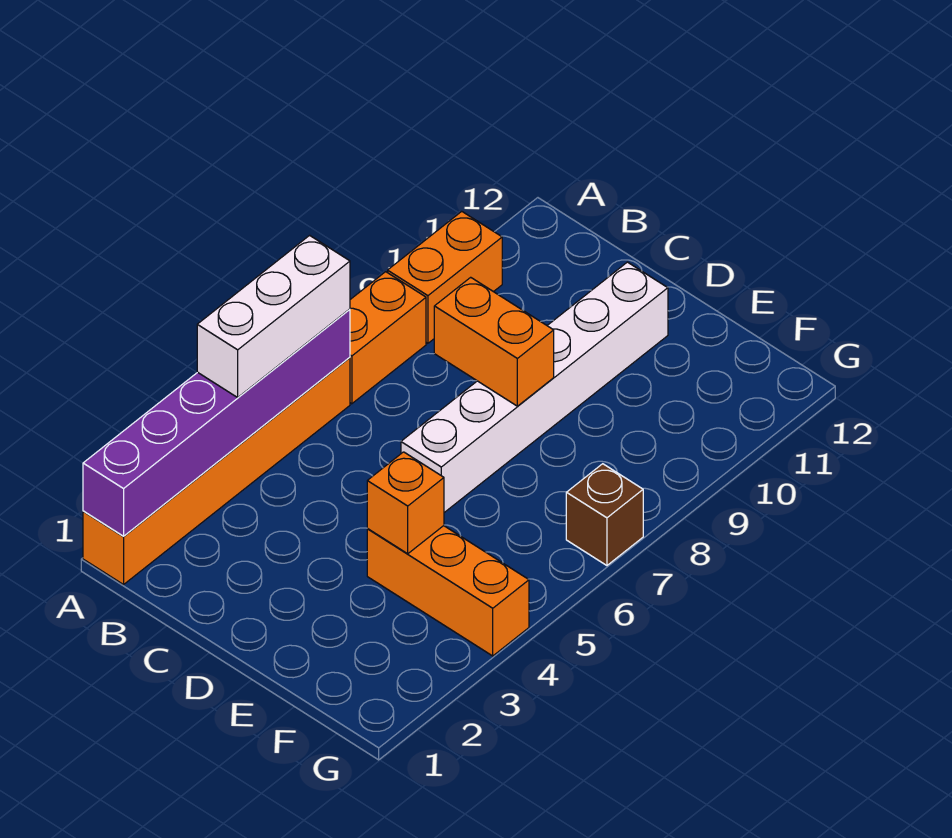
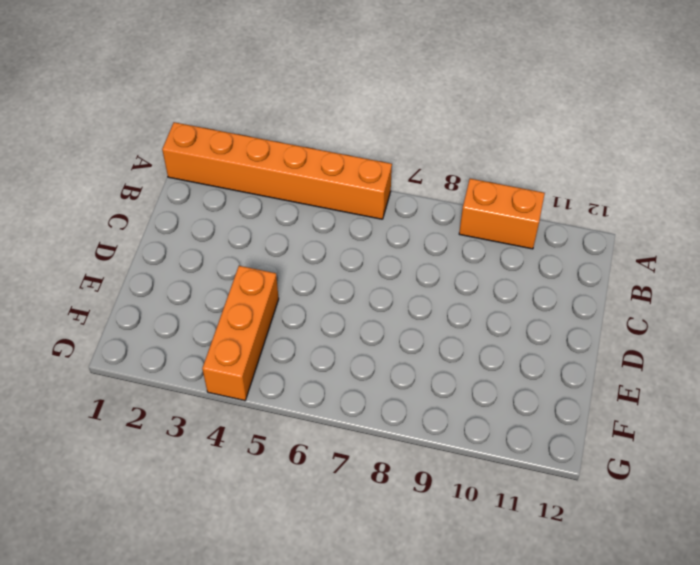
none -> orange brick A7:A8 level 1
none -> white brick D6:D11 level 1

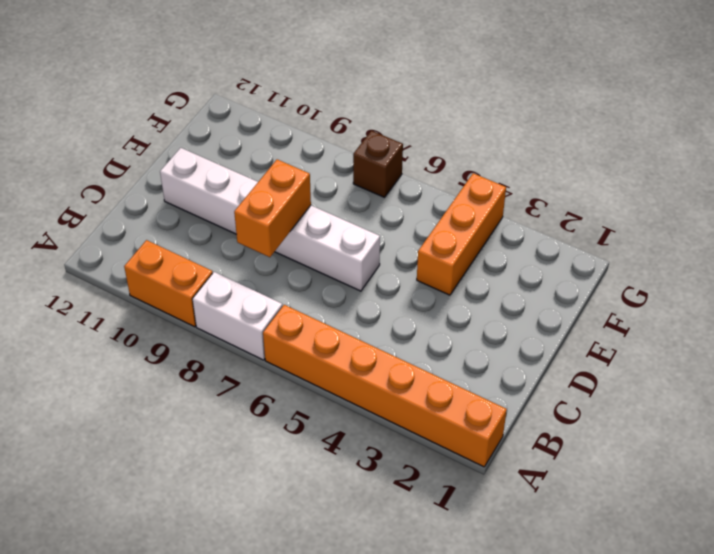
white brick A7:A8 level 1 -> orange brick A7:A8 level 1
none -> purple brick A1:A6 level 2
none -> orange brick E4 level 2

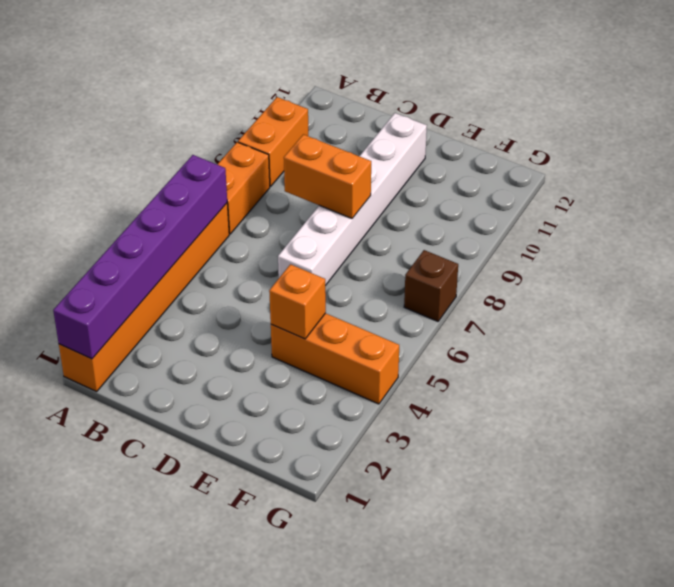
none -> white brick A4:A6 level 3

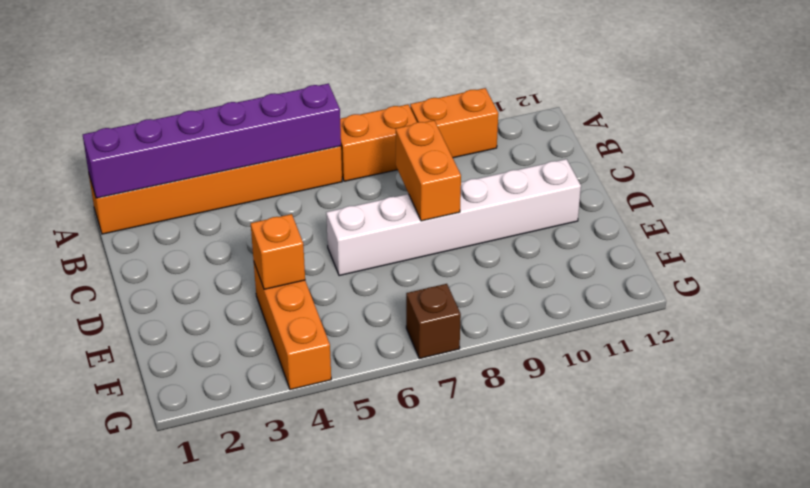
none -> white brick A4:A6 level 3

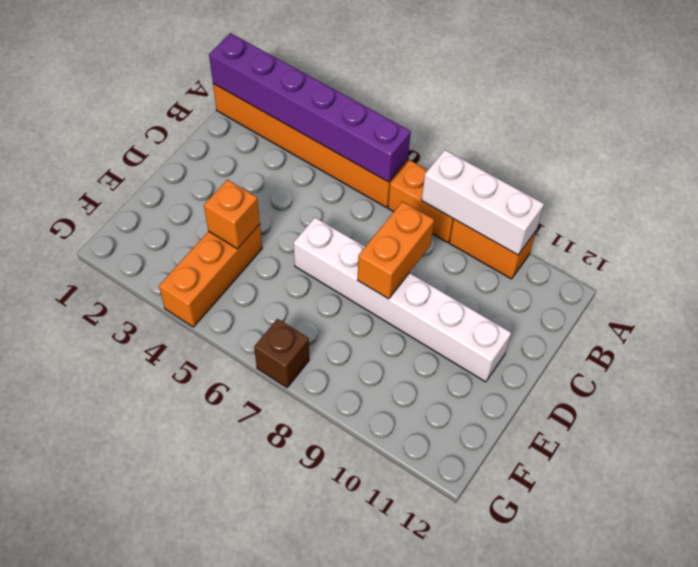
white brick A8:A10 level 2 -> white brick A4:A6 level 3

